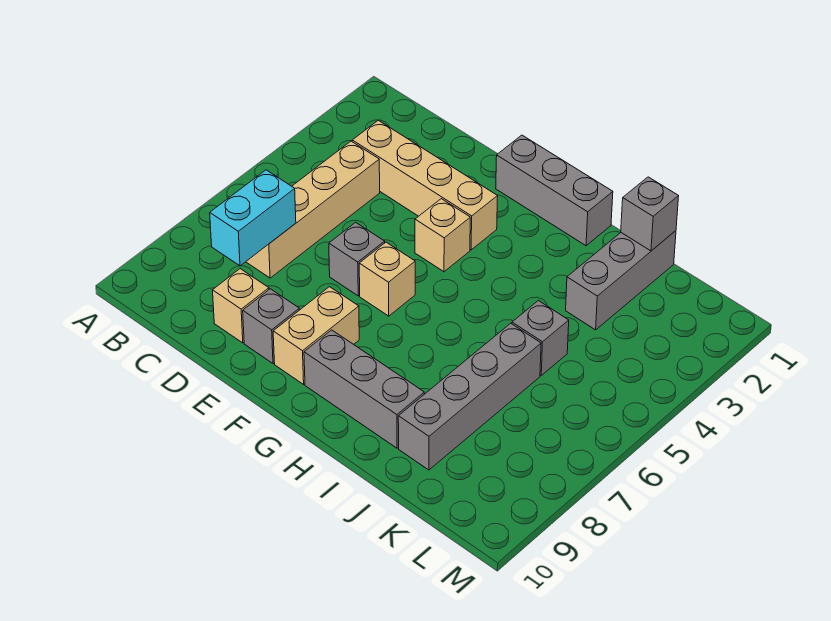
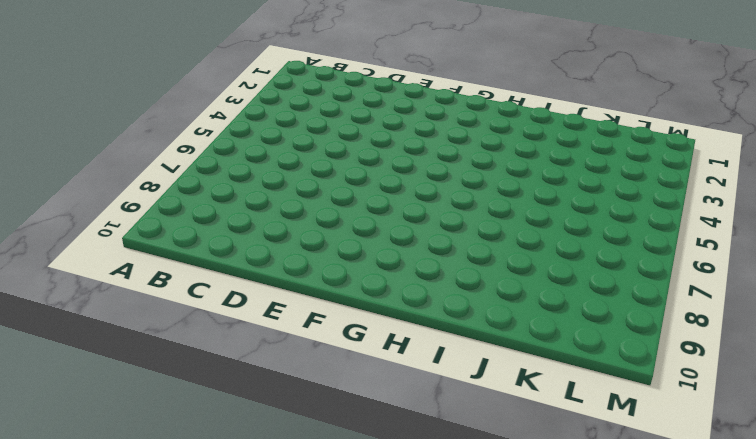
none -> tan brick C3:F3 level 1
none -> tan brick C4:C7 level 1
none -> tan brick D9 level 1

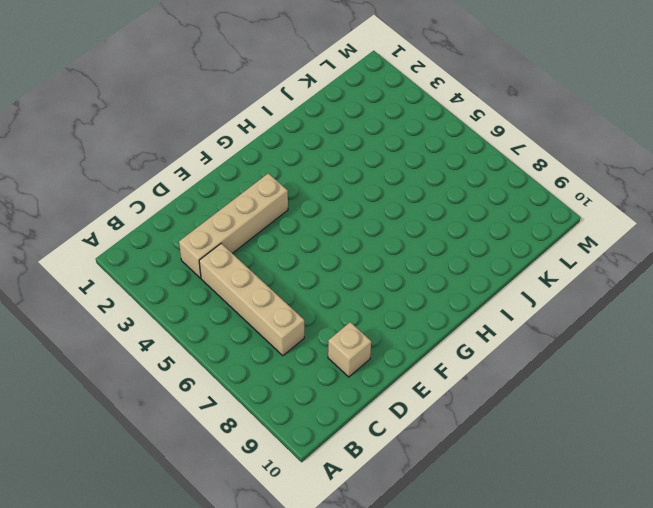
none -> grey brick E6 level 1
none -> grey brick E9 level 1
none -> grey brick F1:H1 level 1

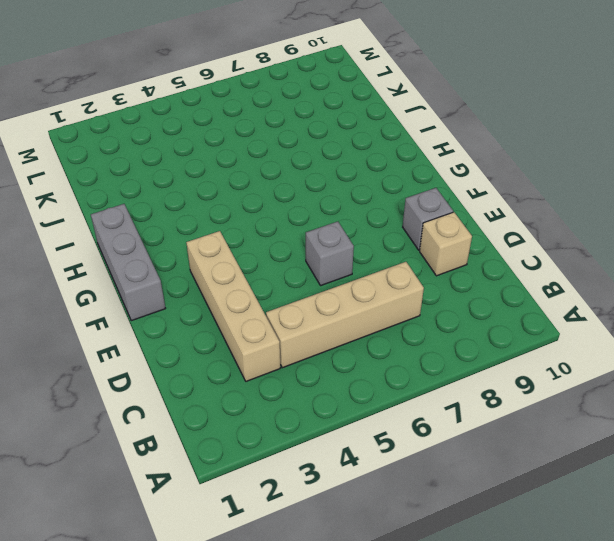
none -> tan brick F4 level 1
none -> tan brick F6 level 1
none -> tan brick F8:F9 level 1

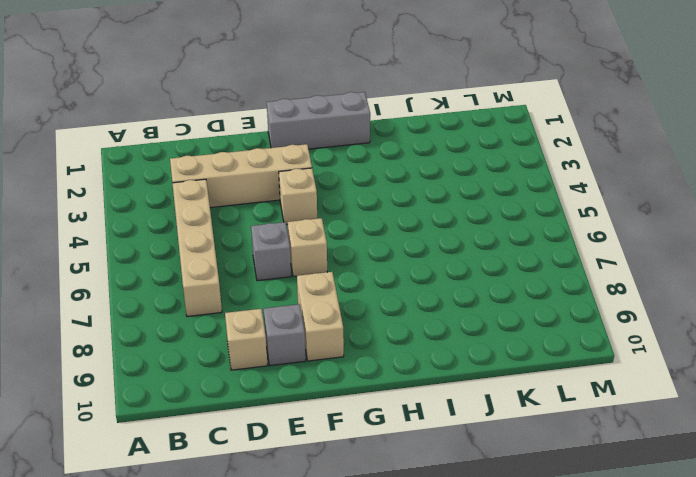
none -> grey brick G9:I9 level 1
none -> grey brick J1:J3 level 1
none -> grey brick J5 level 1

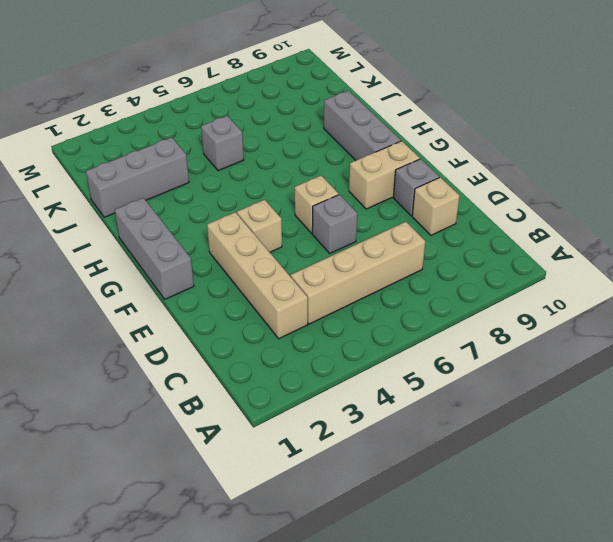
none -> grey brick J6:J9 level 1
none -> cyan brick C7:C8 level 2
none -> grey brick J1 level 2

